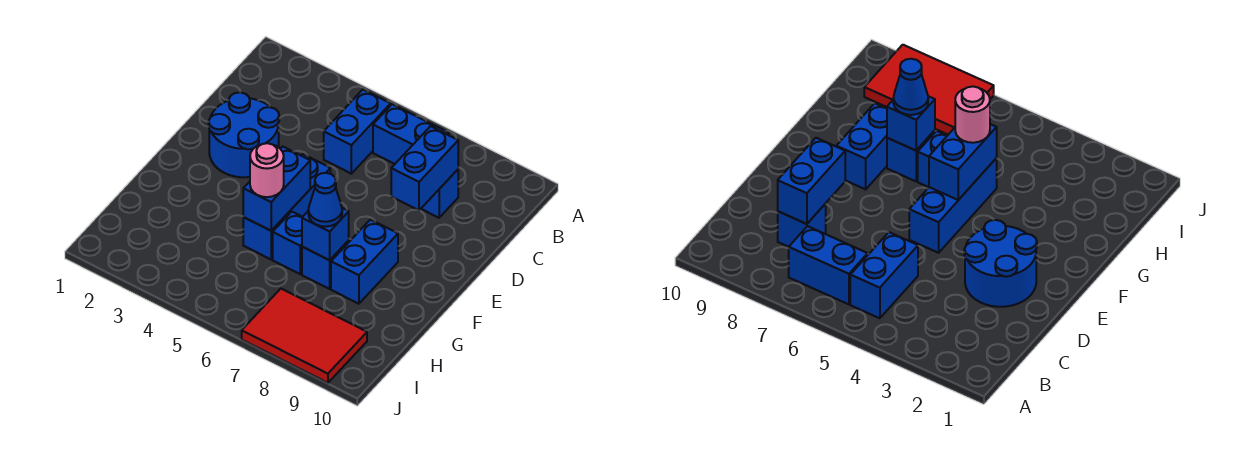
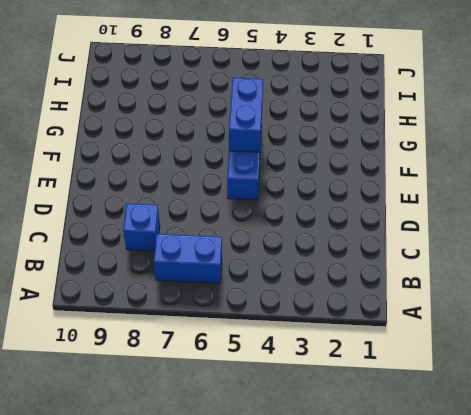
none -> blue brick B5:C5 level 1
none -> blue round brick D2:E3 level 1
none -> blue brick F8:G8 level 1

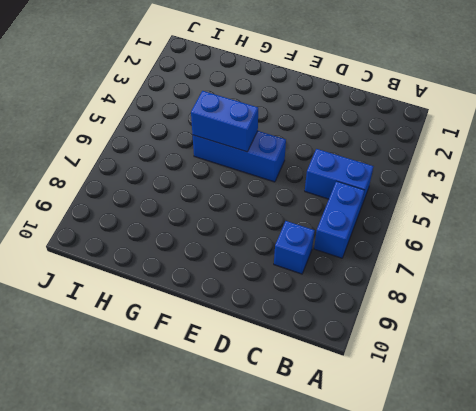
none -> blue round brick D2:E3 level 1
none -> blue brick F8:G8 level 1
none -> blue brick G6 level 1

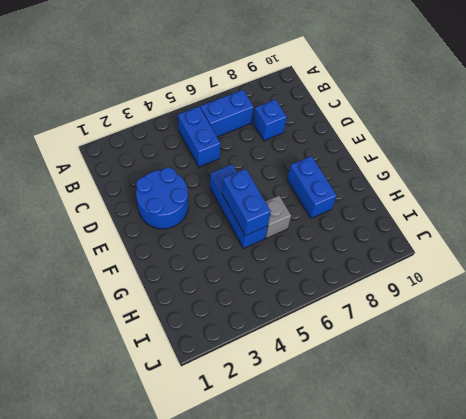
grey brick G6 level 1 -> blue brick G6 level 1
none -> blue brick G7 level 1
none -> red tile I7:J9 level 1
none -> blue brick C8:D8 level 2

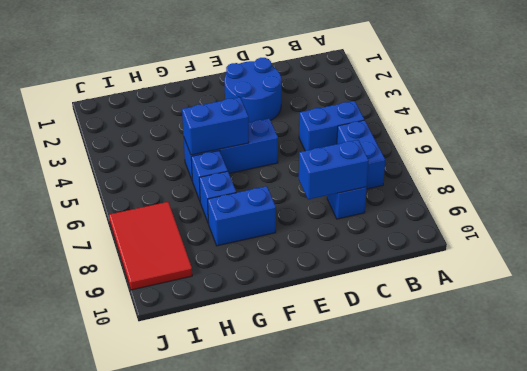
none -> blue brick G7 level 2
none -> pink round brick G5 level 3
none -> blue cone G7 level 3

